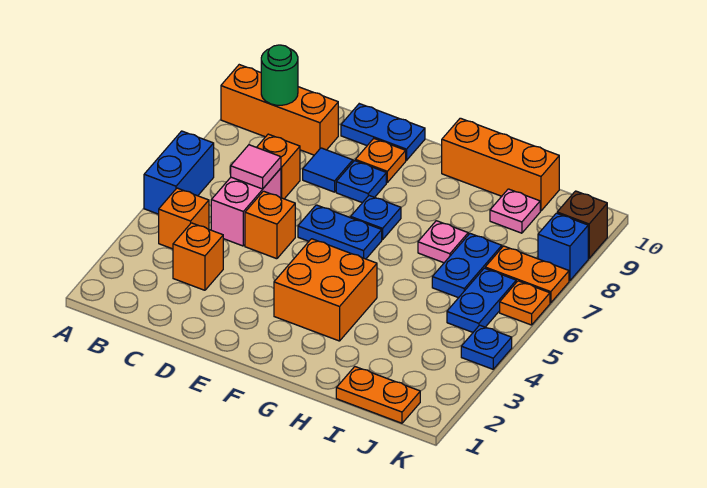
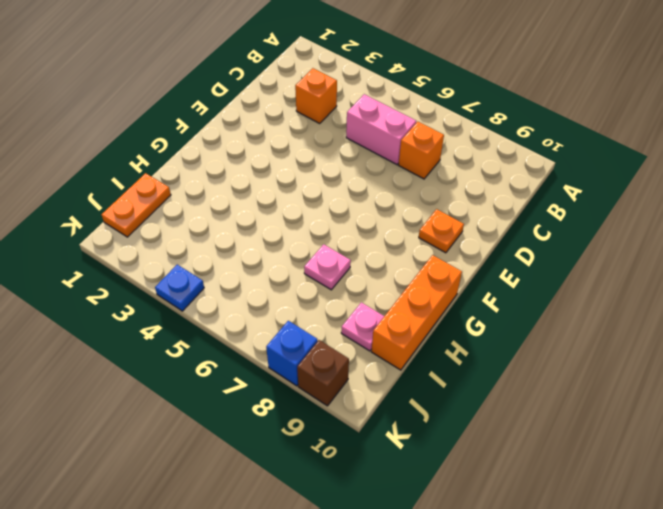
none -> blue brick A5:A6 level 1
none -> orange brick A9:C9 level 1
none -> orange brick B4 level 1

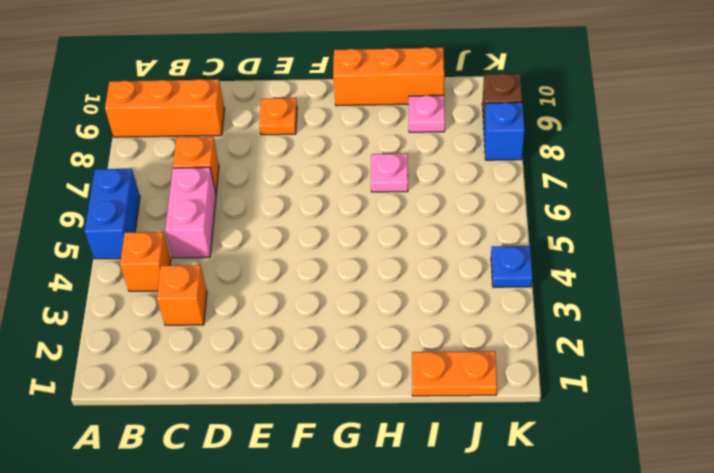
none -> orange brick D5 level 1
none -> blue tile D8 level 1
none -> blue plate D10:E10 level 1

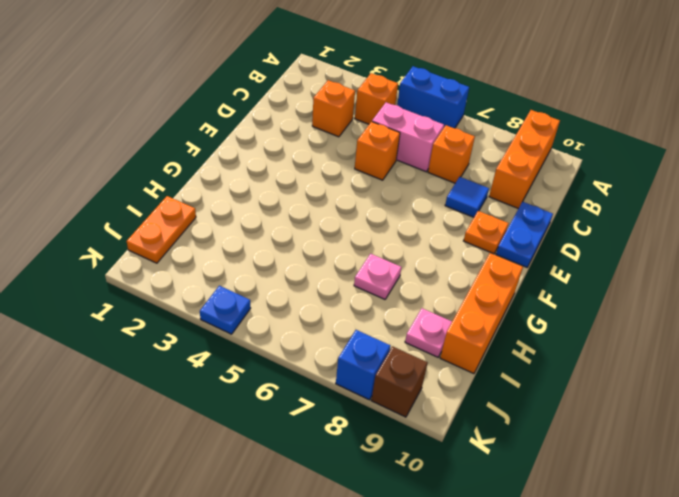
none -> blue plate E6:F6 level 1
none -> blue plate E8 level 1
none -> orange brick F3:G4 level 1

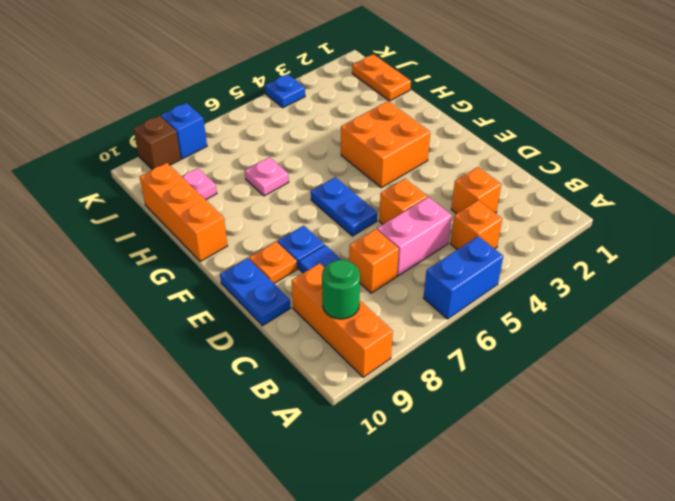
none -> blue plate F7 level 1
none -> blue plate I6:I7 level 1
none -> blue plate J5:J6 level 1

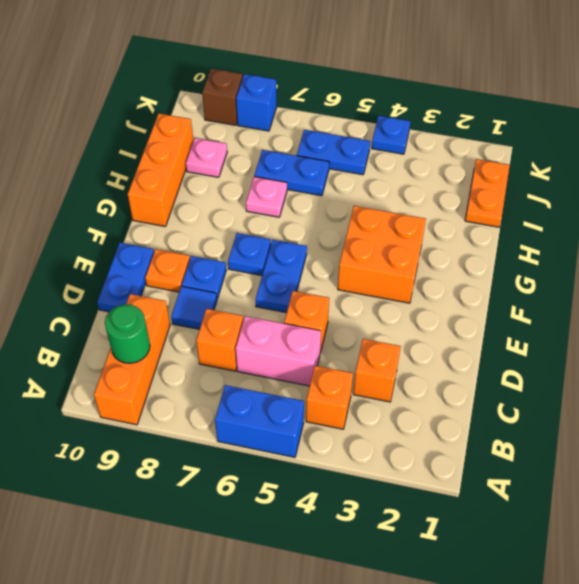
none -> orange plate J7:K7 level 1
none -> orange plate K6 level 1
none -> pink tile C6 level 2

